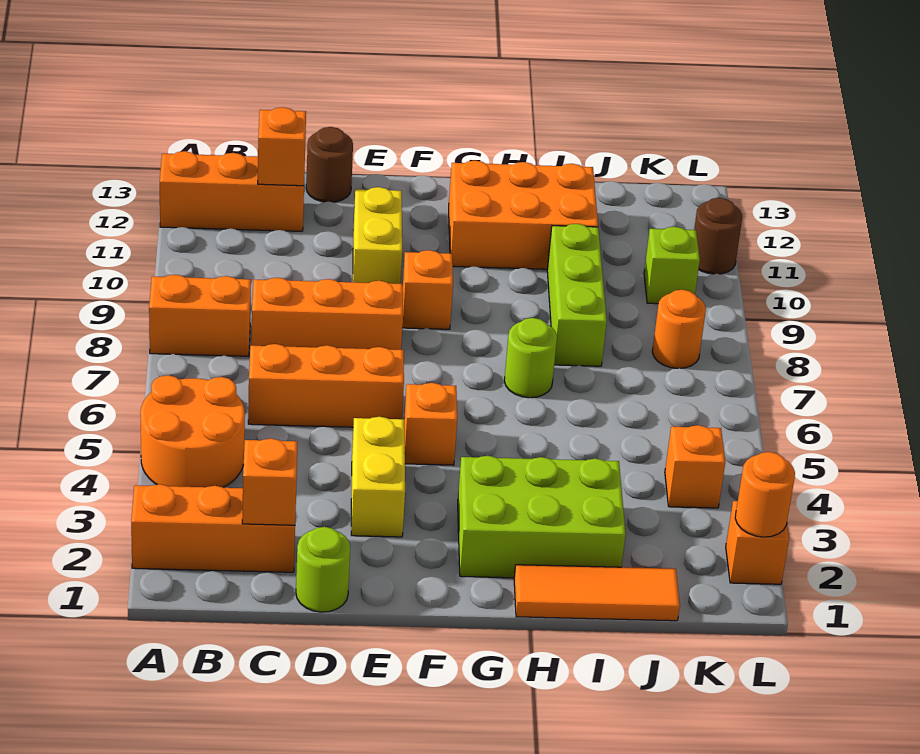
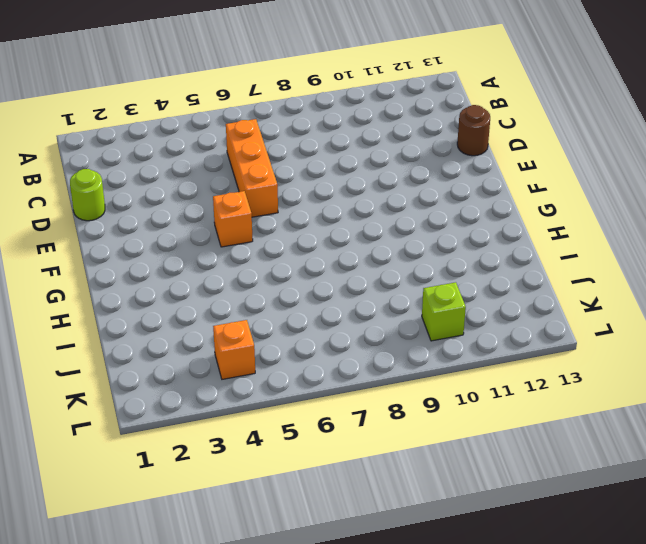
none -> orange brick A2:C2 level 1
none -> orange round brick A4:B5 level 1
none -> orange brick A8:B8 level 1

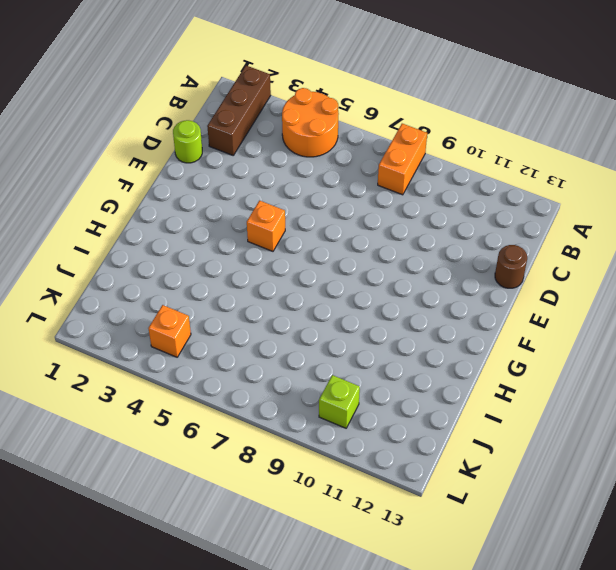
brown brick A2:C2 level 1 -> orange brick A2:C2 level 1
none -> orange brick A12:C12 level 1
none -> orange brick C6:E6 level 1
none -> orange brick C8:E8 level 1

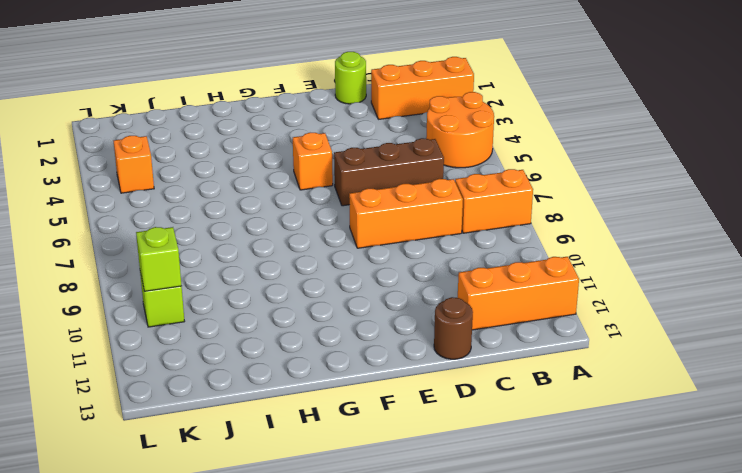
brown brick C6:E6 level 1 -> orange brick C6:E6 level 1
lime brick K10 level 2 -> none
none -> yellow brick E3:E4 level 1
none -> yellow brick E10:E11 level 1
none -> orange brick F9 level 1

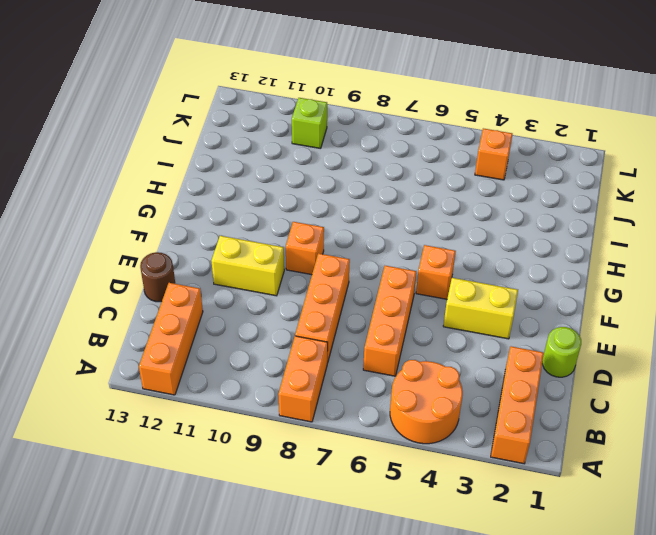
none -> lime brick G2:I3 level 1
none -> orange brick G11:I12 level 1
none -> orange tile H1:J1 level 1

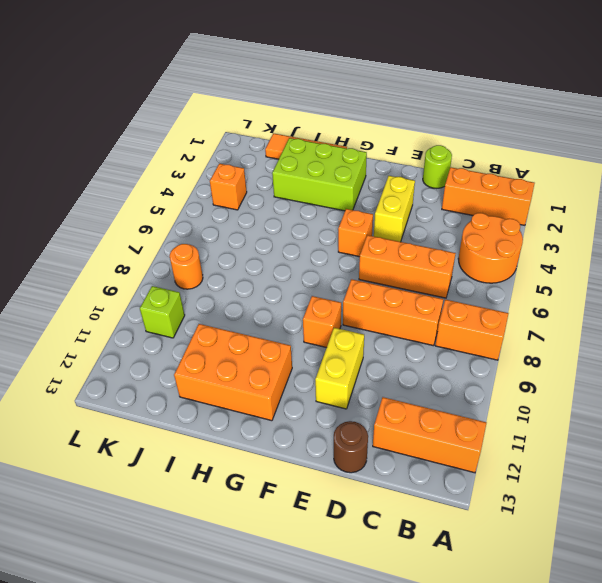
none -> lime round brick H7 level 1
none -> lime brick I8:I10 level 1
none -> orange brick L2 level 1

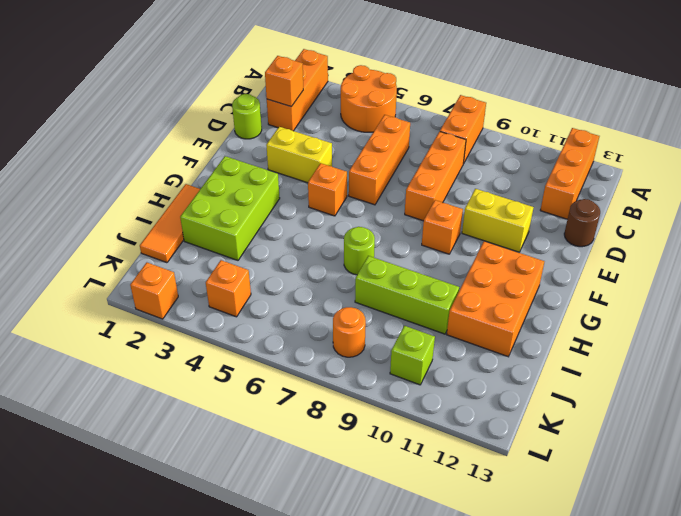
none -> brown round brick L11 level 1
none -> orange brick C12 level 2
none -> orange round brick L2 level 2

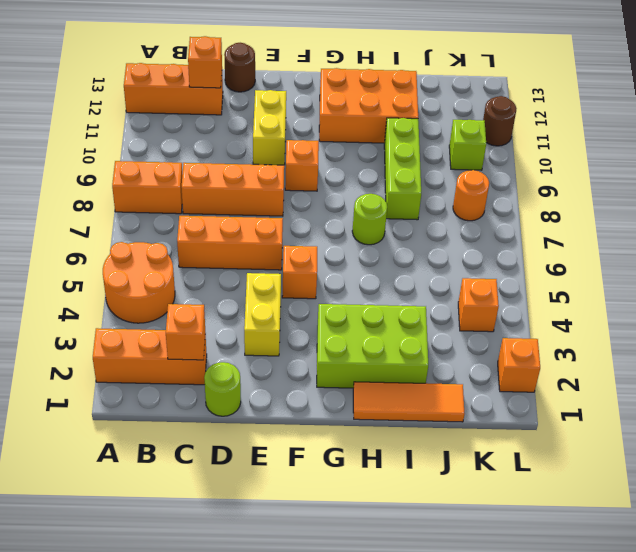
none -> orange round brick L2 level 2

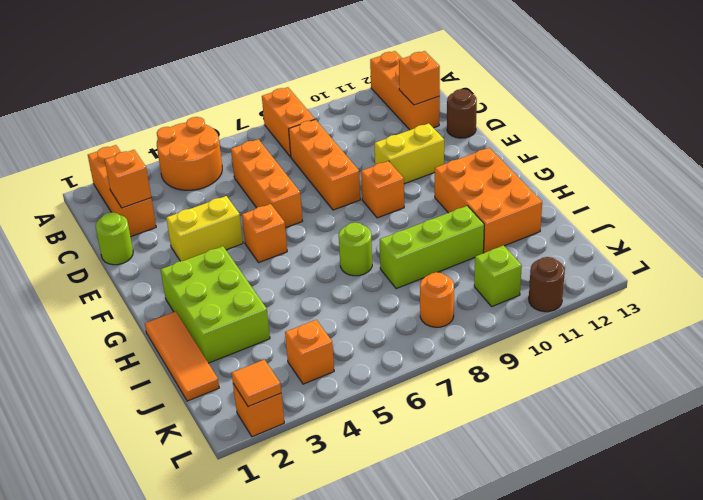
orange tile L2 level 2 -> orange round brick L2 level 2

